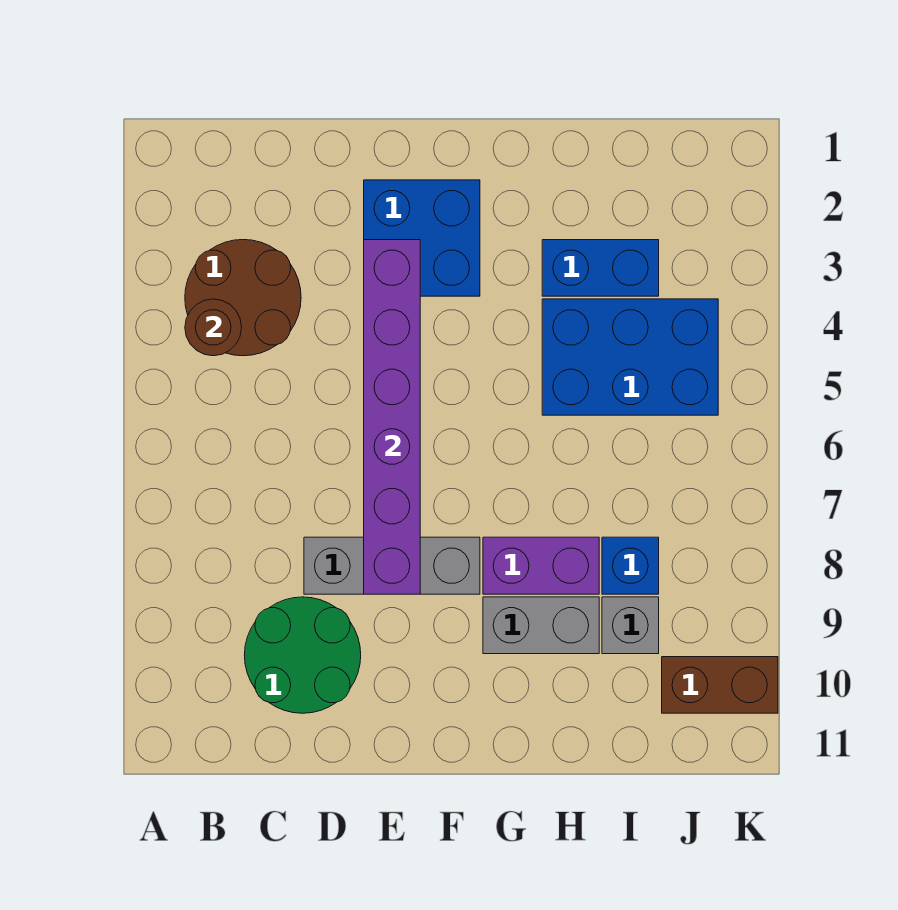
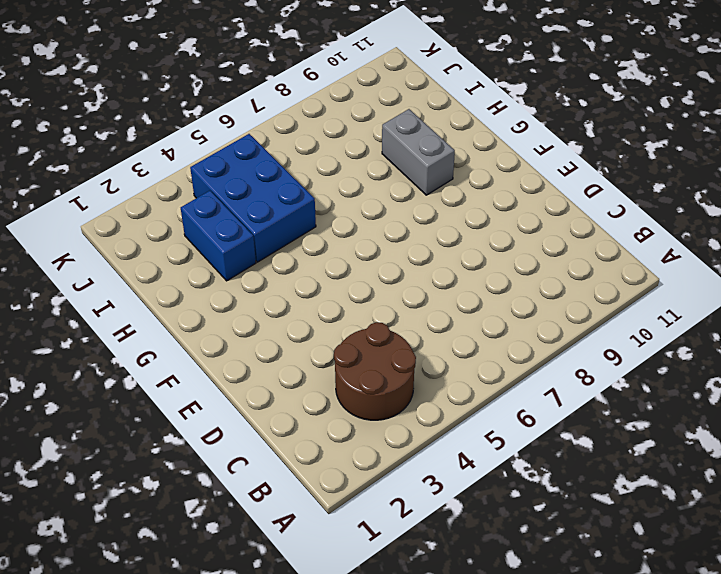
none -> green round brick C9:D10 level 1
none -> grey brick D8:F8 level 1
none -> blue brick E2:F3 level 1

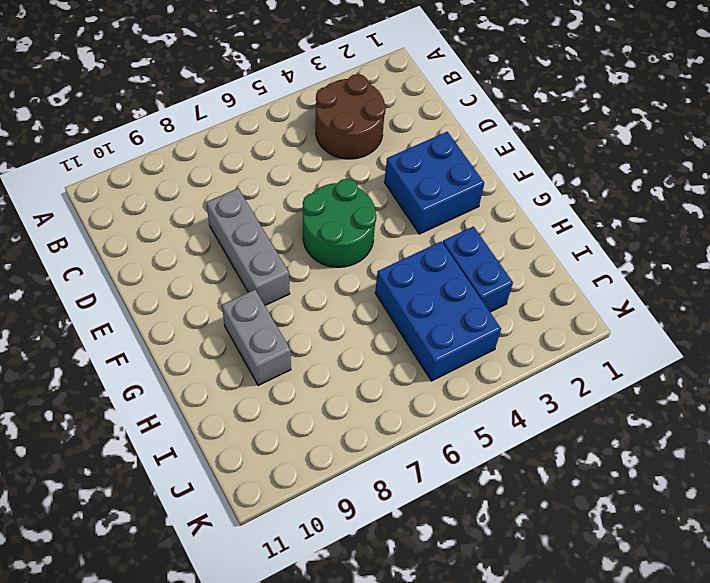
green round brick E5:F6 level 1 -> green round brick C9:D10 level 1
none -> purple brick G8:H8 level 1
none -> blue brick I8 level 1
none -> grey brick I9 level 1

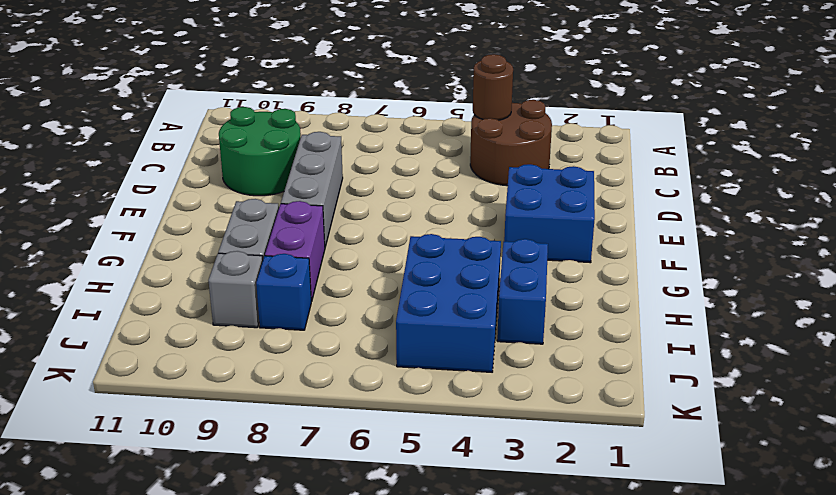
none -> brown brick J10:K10 level 1
none -> purple brick E3:E8 level 2

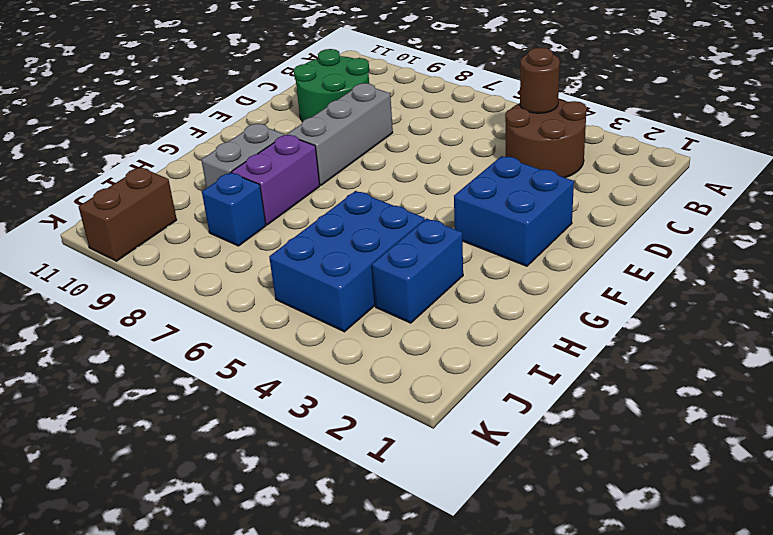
none -> grey brick I9 level 1
none -> purple brick E3:E8 level 2

